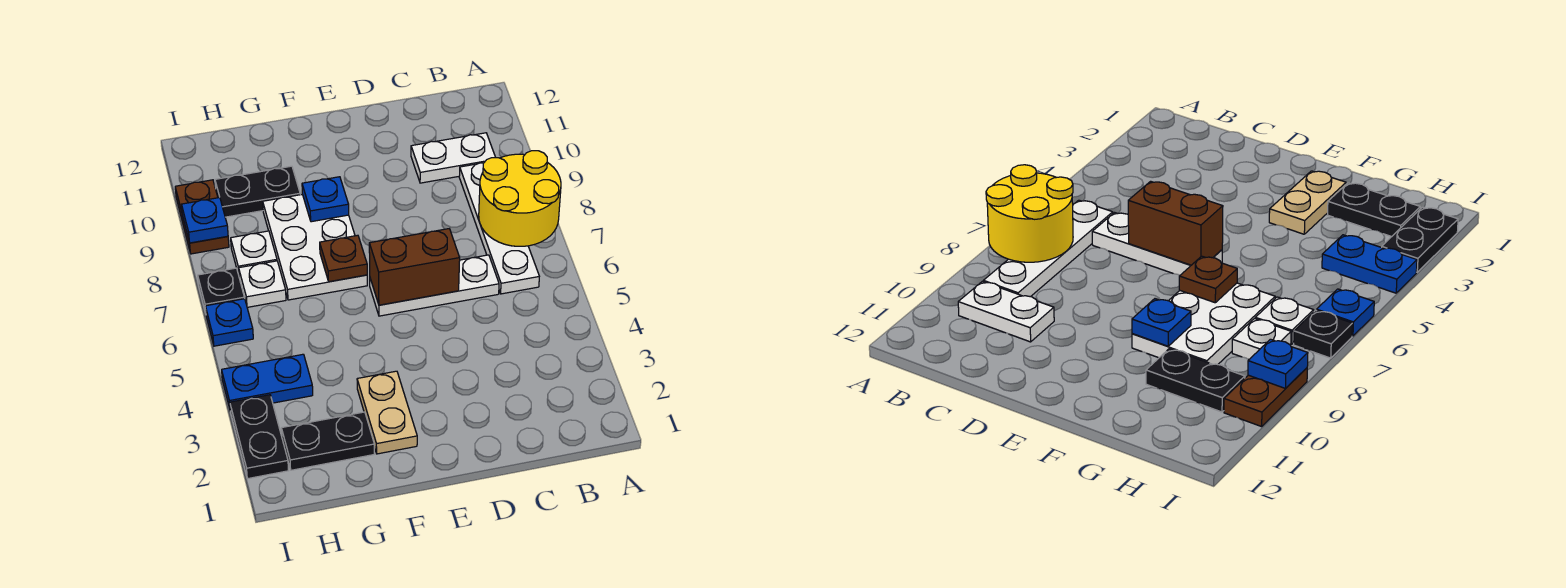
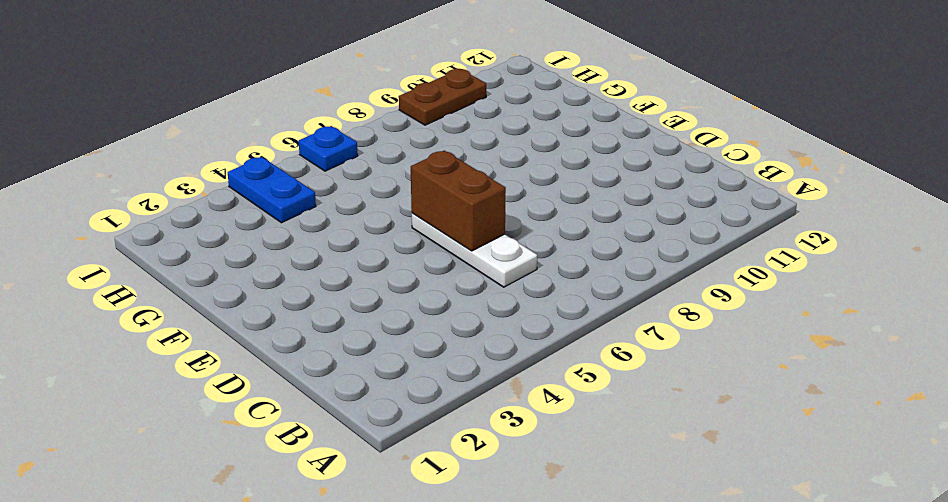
none -> white plate B6:B9 level 1
none -> white plate B10:C10 level 1
none -> tan plate F2:F3 level 1

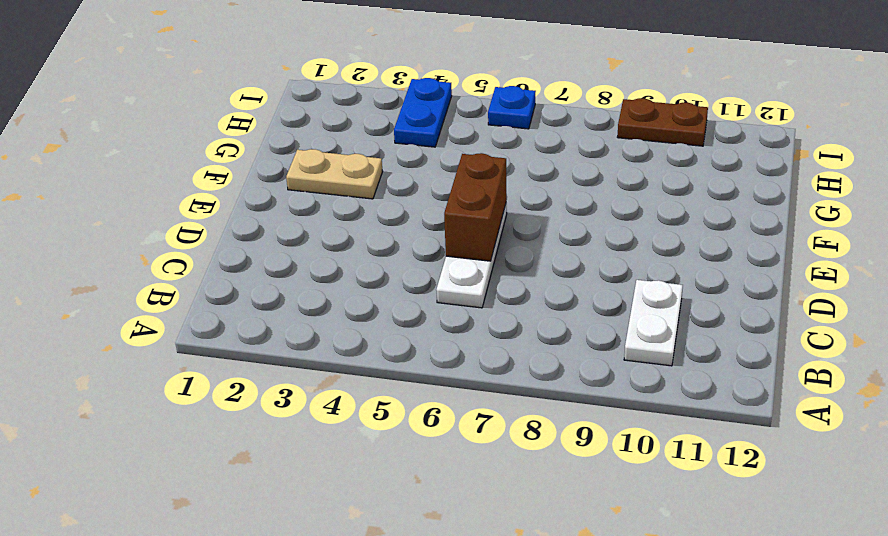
none -> white plate B6:B9 level 1
none -> white plate F7:G9 level 1
none -> black plate G2:H2 level 1

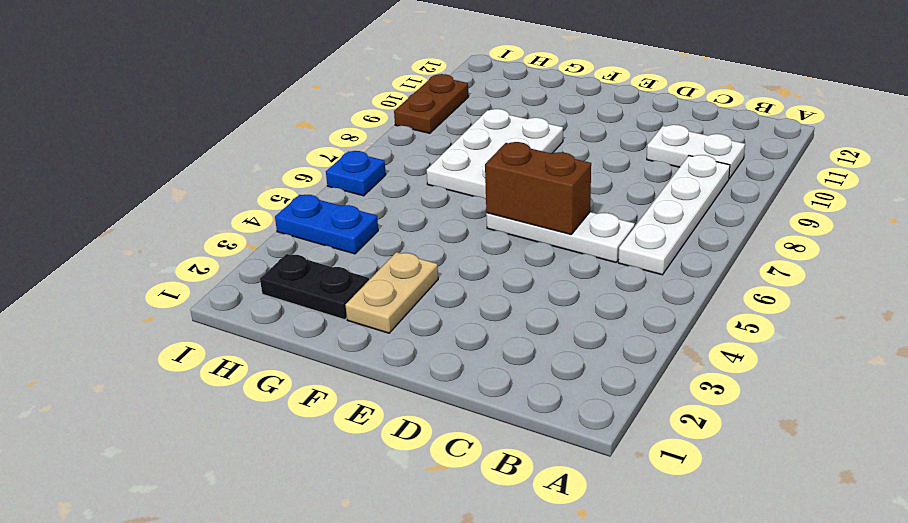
none -> black plate G10:H10 level 1
none -> white plate H7 level 1
none -> white plate H8 level 1

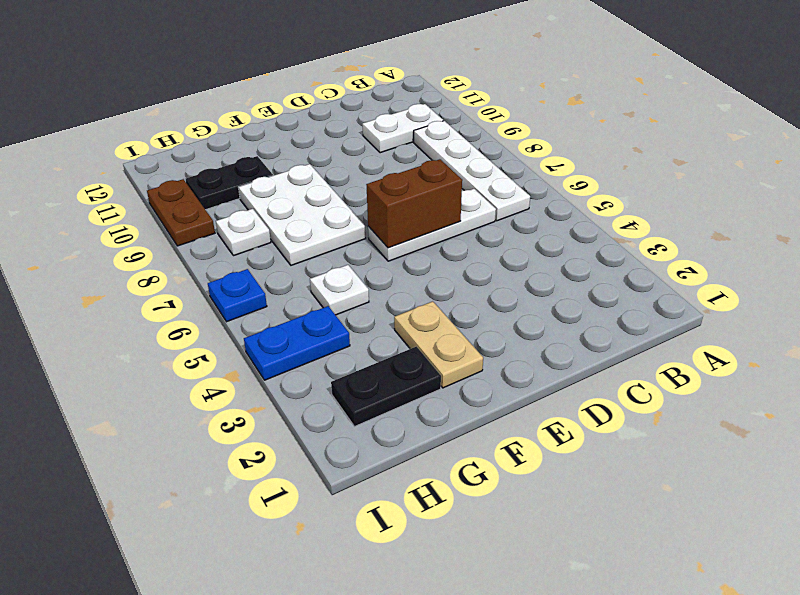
white plate G5 level 1 -> white plate H7 level 1
none -> black plate I2:I3 level 1
none -> black plate I7 level 1
none -> yellow round brick A7:B8 level 2

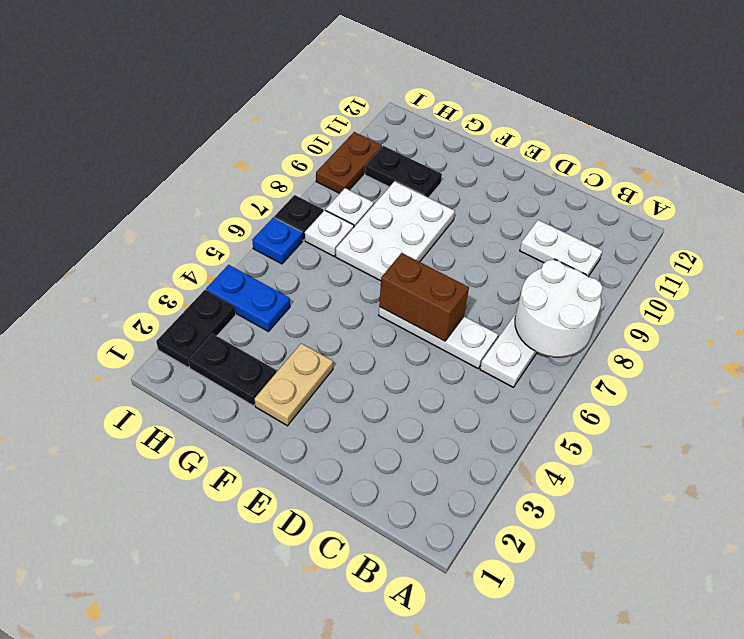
white round brick A7:B8 level 2 -> yellow round brick A7:B8 level 2
none -> brown plate F7 level 2
none -> blue plate F9 level 2
none -> blue plate I9 level 2

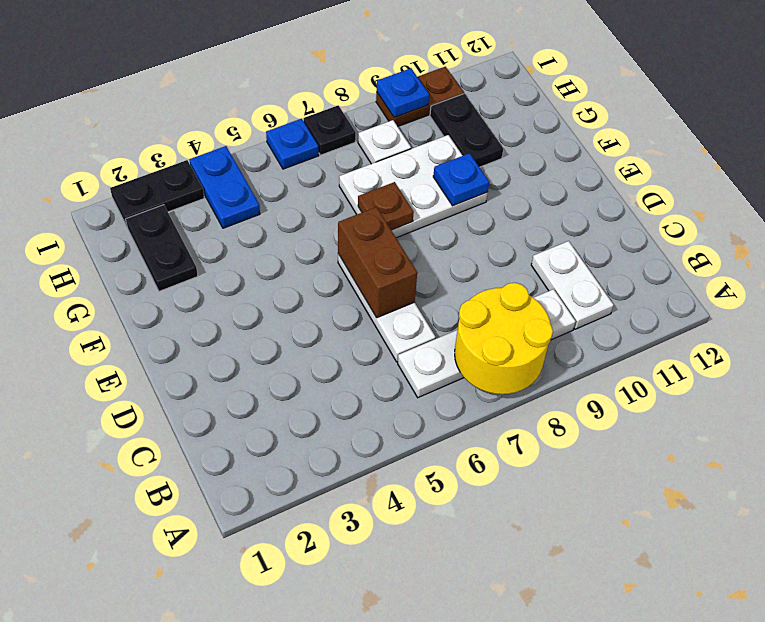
none -> tan plate F2:F3 level 1
none -> white plate H7 level 1

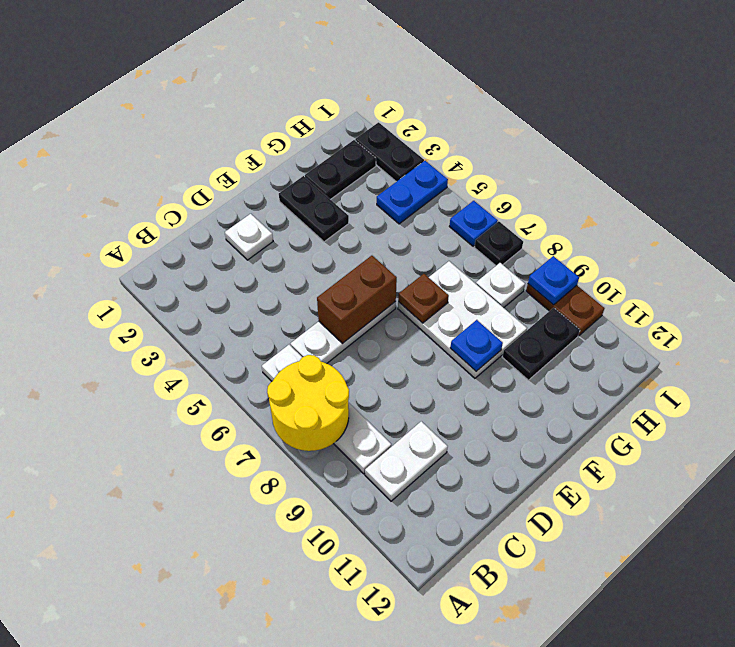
white plate D2 level 1 -> white plate H7 level 1
black plate F2:F3 level 1 -> tan plate F2:F3 level 1

